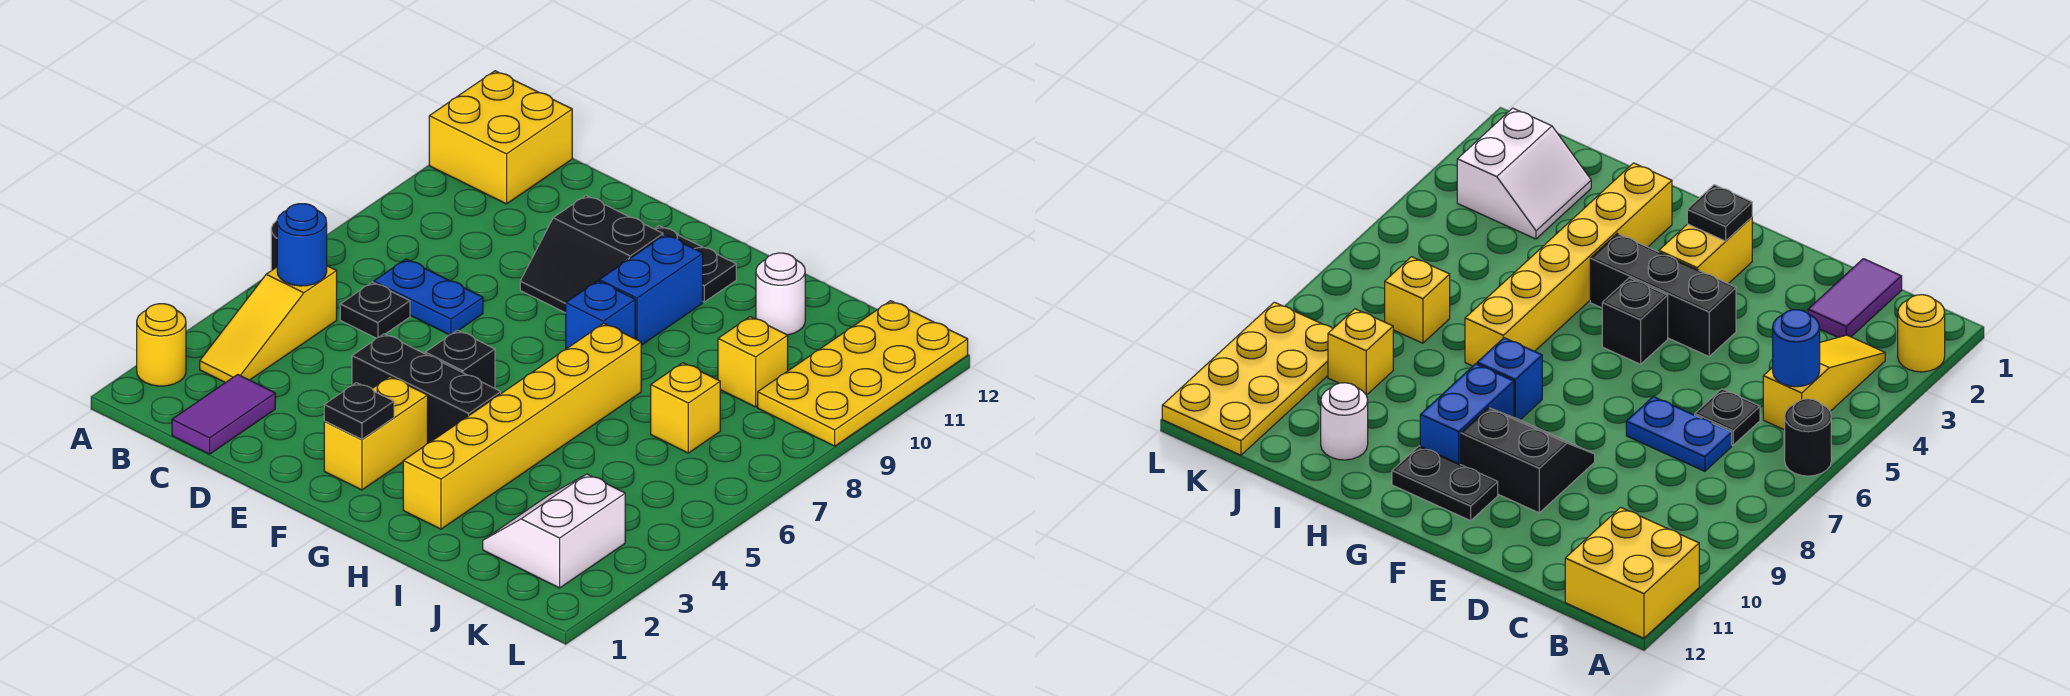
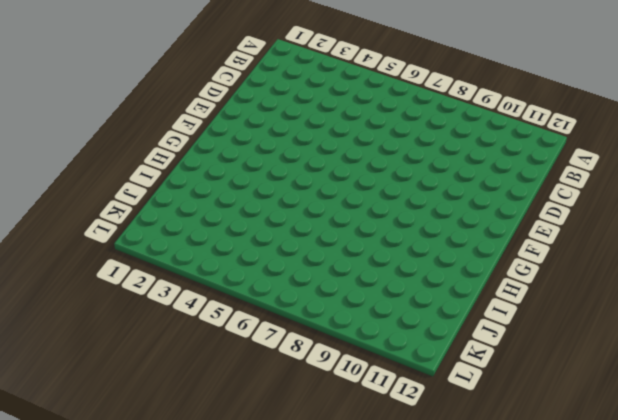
none -> yellow round brick A2 level 1
none -> black round brick A6 level 1
none -> yellow brick A11:B12 level 1

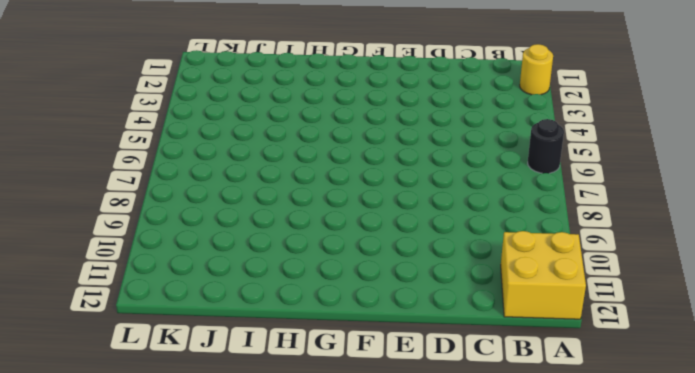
none -> yellow slope B3:B5 level 1 top 5
none -> purple tile C1:C2 level 1
none -> black plate C6 level 1

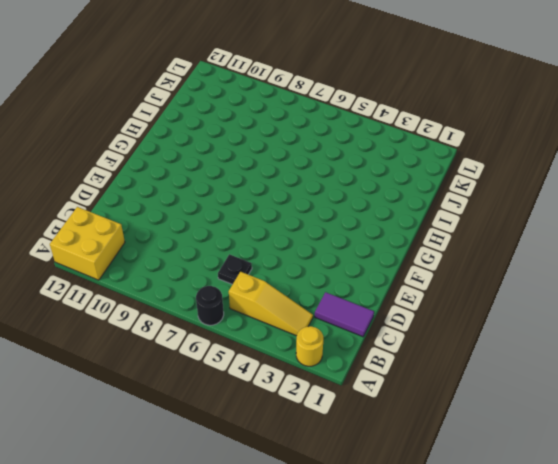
none -> blue plate C7:D7 level 1
none -> black brick E4:G4 level 1
none -> black slope E9:F10 level 1 top 10

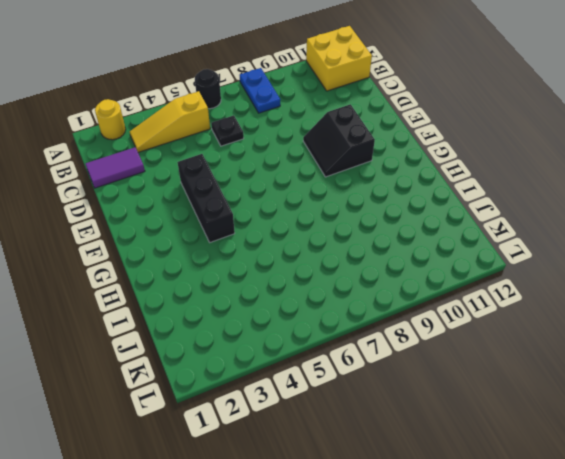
blue plate A8:B8 level 1 -> blue plate C7:D7 level 1
none -> yellow brick F2:F3 level 1
none -> black brick F5 level 1
none -> black plate F11:G11 level 1

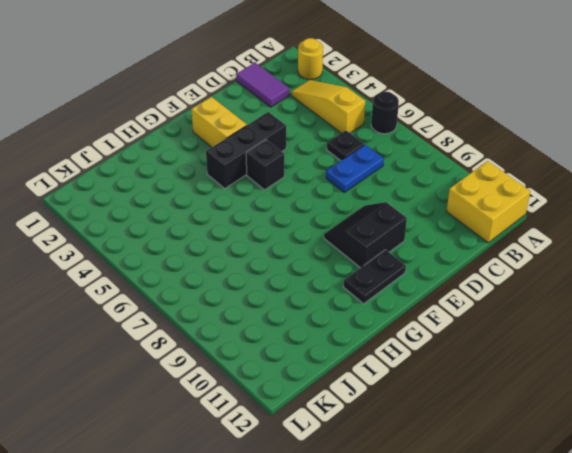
none -> blue brick G8 level 1
none -> blue brick G9:G10 level 1
none -> yellow brick H2:H7 level 1

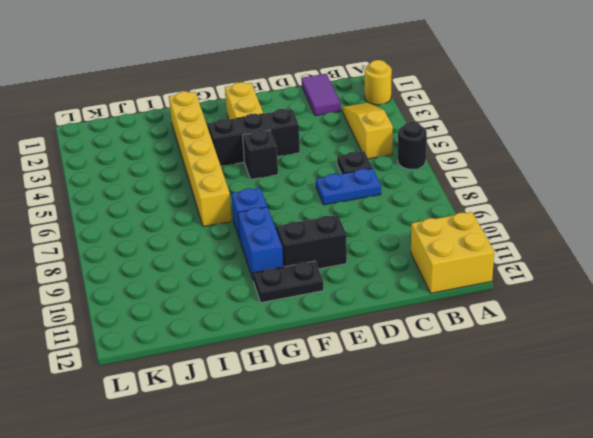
none -> white round brick I11 level 1
none -> white slope J2:K3 level 1 top K
none -> yellow brick J7 level 1

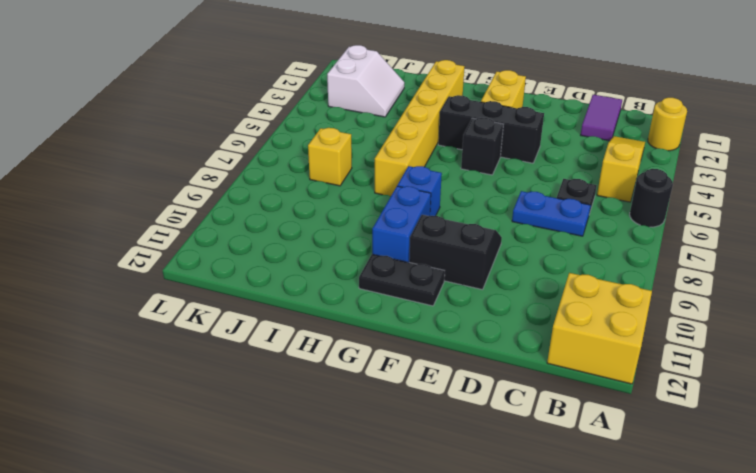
none -> white round brick I11 level 1
none -> yellow brick J9 level 1
none -> yellow plate K9:L12 level 1

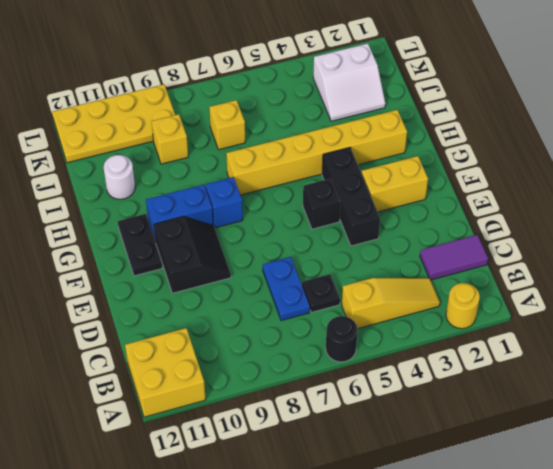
none -> blue round brick B5 level 2
none -> black plate F2 level 2

